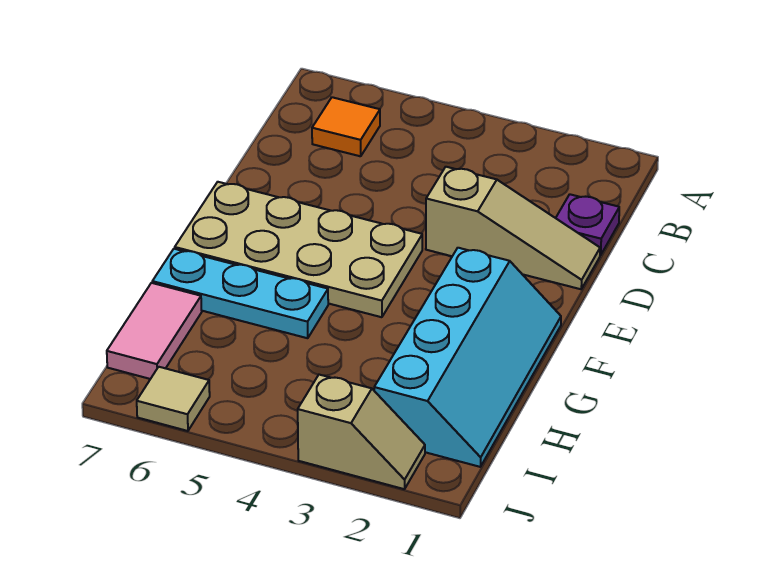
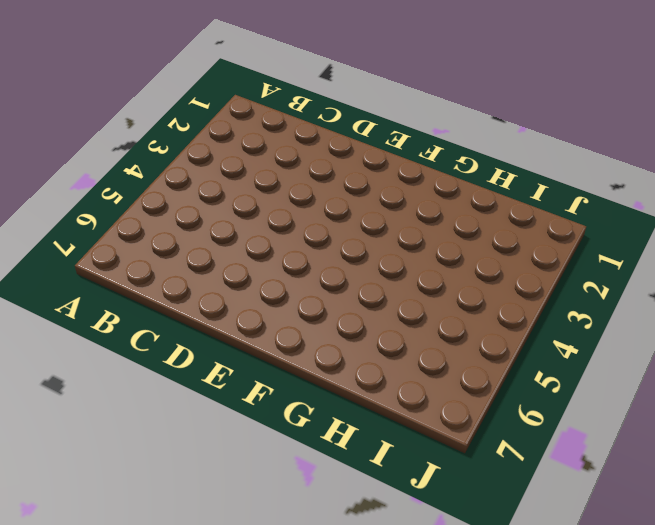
none -> orange tile B6 level 1
none -> purple plate C1 level 1

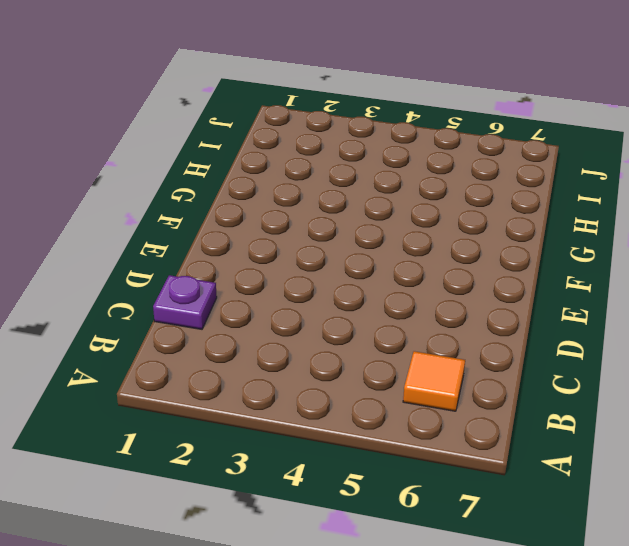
none -> tan slope D1:D3 level 1 top 3
none -> tan plate E4:F7 level 1

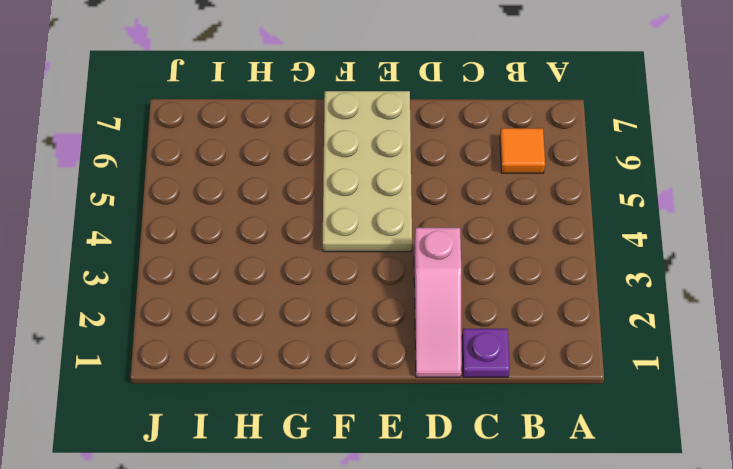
pink slope D1:D3 level 1 top 3 -> tan slope D1:D3 level 1 top 3
none -> cyan slope F1:I2 level 1 top 2
none -> cyan plate G5:G7 level 1

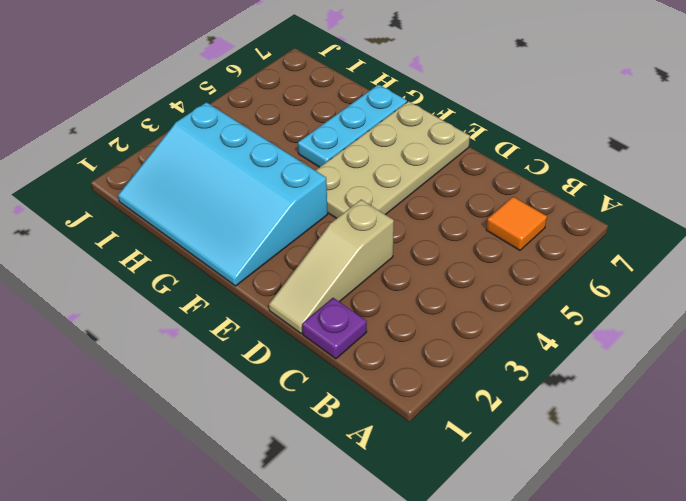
cyan slope F1:I3 level 1 top 3 -> cyan slope F1:I2 level 1 top 2
none -> pink tile H7:I7 level 1
none -> tan slope J2:J3 level 1 top 3

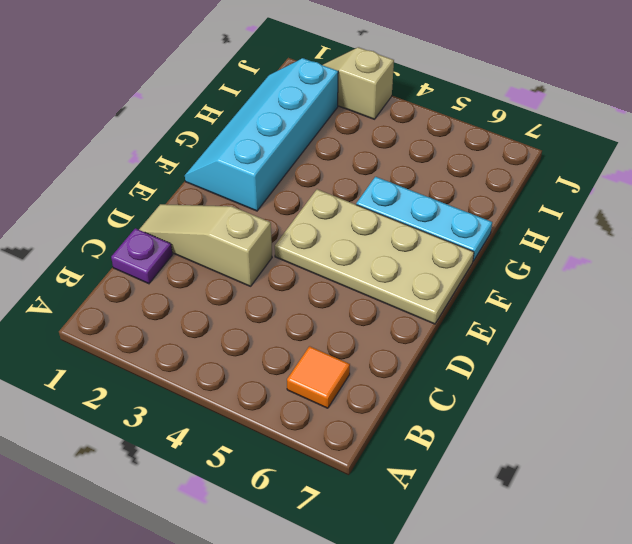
none -> pink tile H7:I7 level 1
none -> tan tile J6 level 1

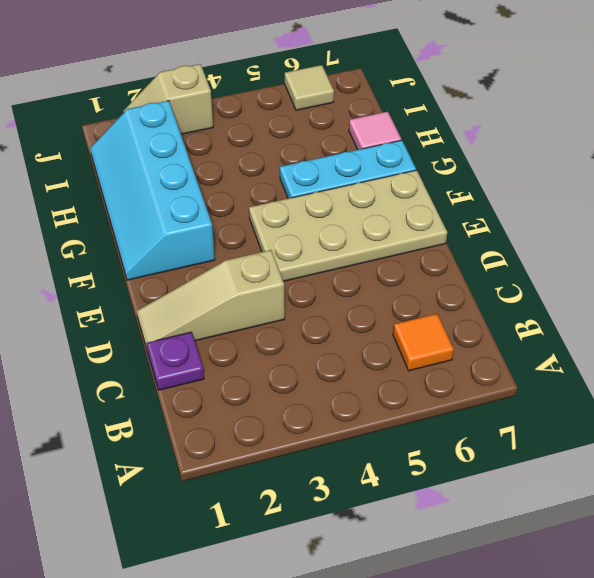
pink tile H7 level 1 -> pink tile H7:I7 level 1

